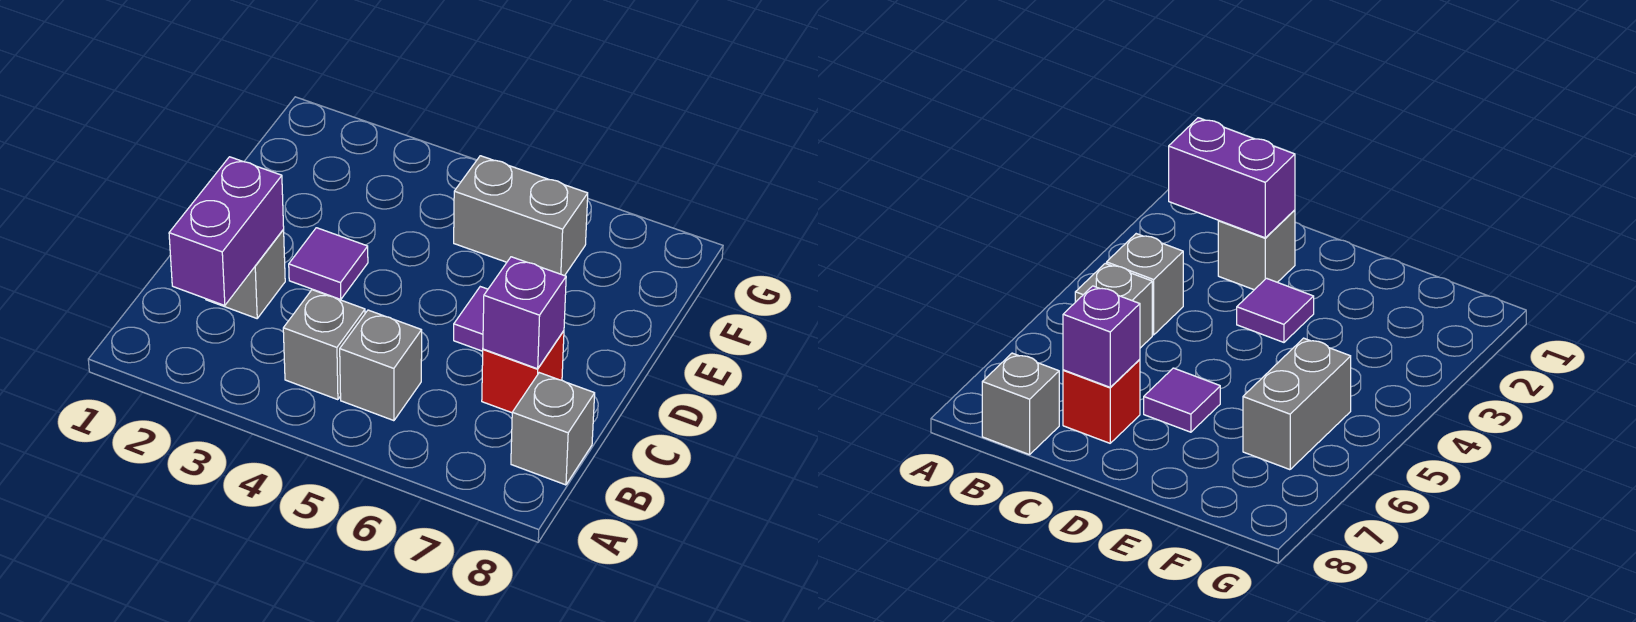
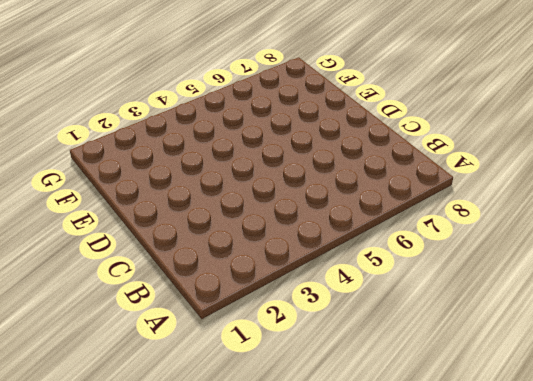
none -> grey brick B4 level 1
none -> grey brick B5 level 1

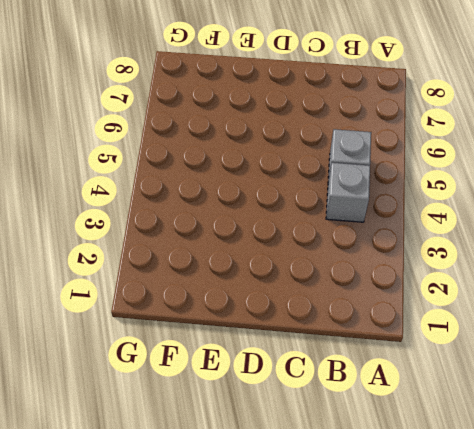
none -> grey brick B8 level 1
none -> grey brick C2 level 1

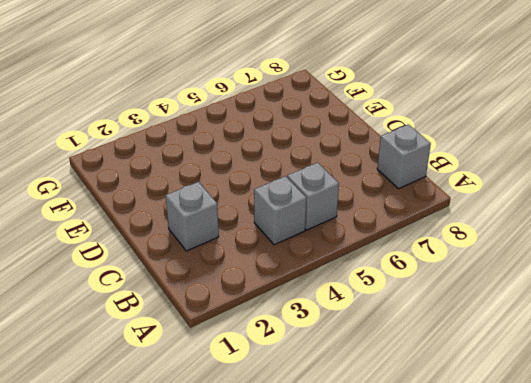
none -> red brick C7 level 1
none -> purple tile D3 level 1

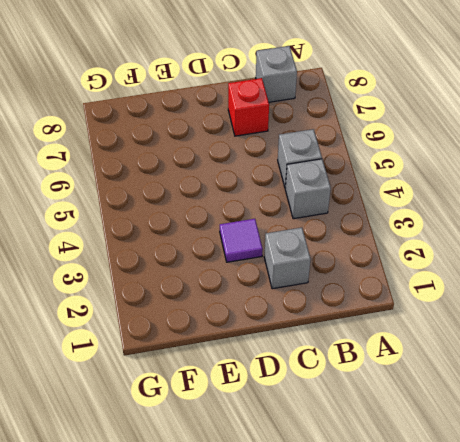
none -> purple tile D6 level 1
none -> grey brick F5:F6 level 1

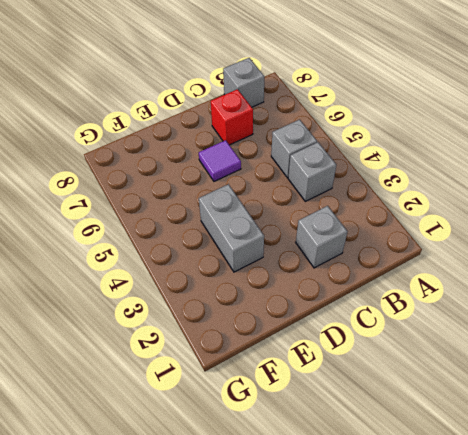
grey brick E3:E4 level 1 -> grey brick F5:F6 level 1
none -> purple tile D3 level 1
none -> purple brick B2:C2 level 2

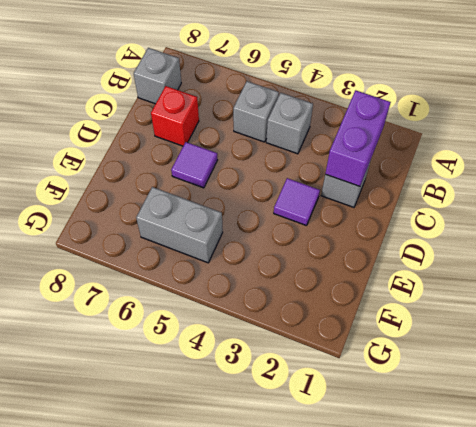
none -> purple brick C7 level 2

